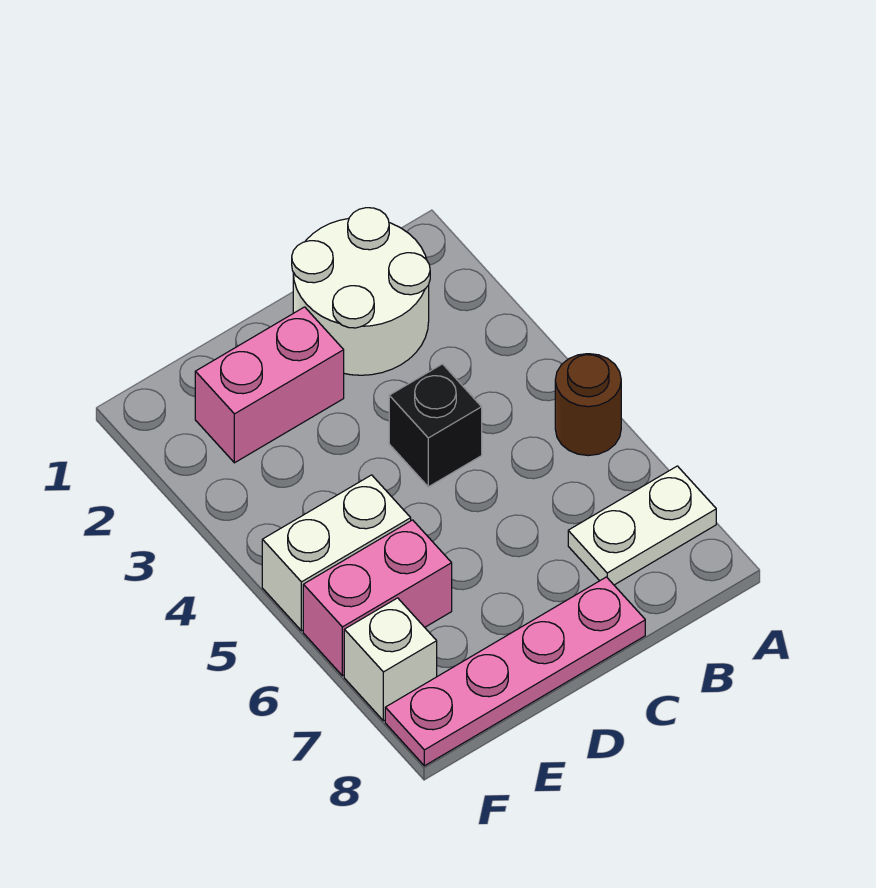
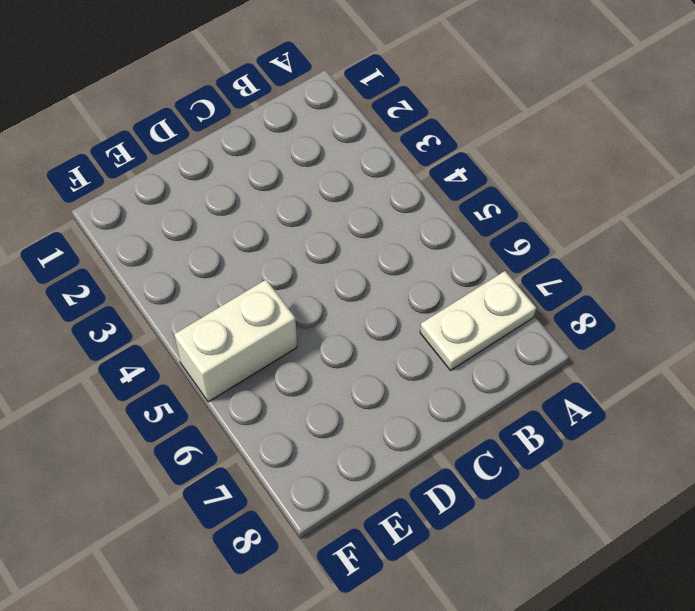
none -> brown round brick A5 level 1
none -> white round brick B1:C2 level 1

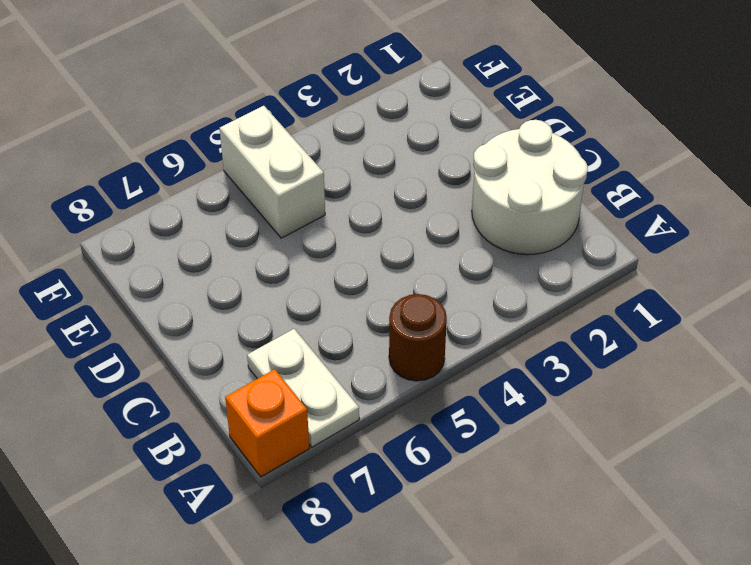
orange brick A8 level 1 -> none
none -> black brick C4 level 1
none -> pink plate C8:F8 level 1

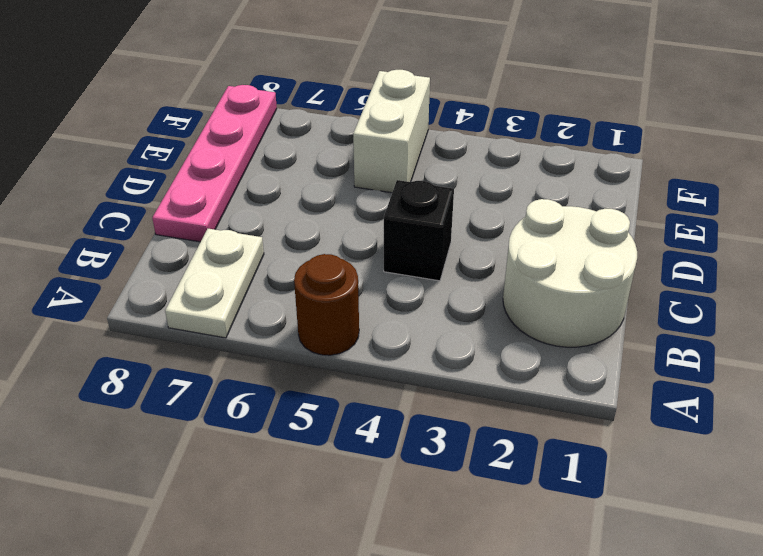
none -> pink brick D2:E2 level 1
none -> pink brick E6:F6 level 1

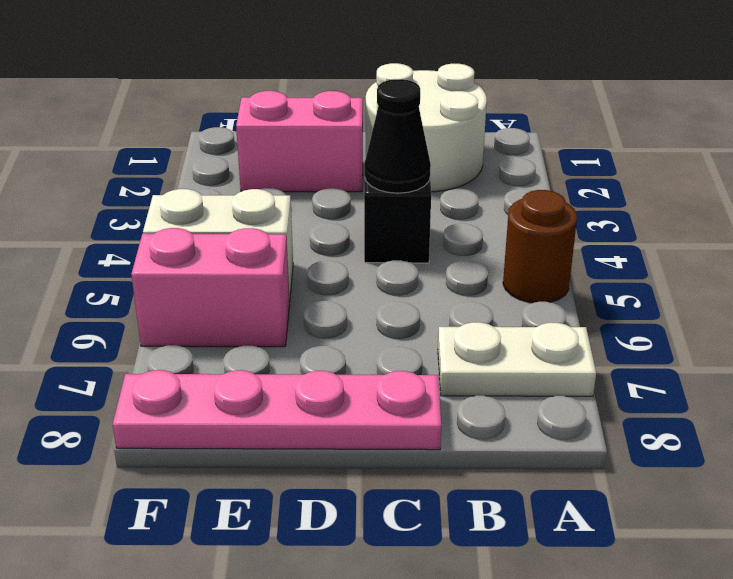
black cone C4 level 2 -> none
none -> white brick F7 level 1

